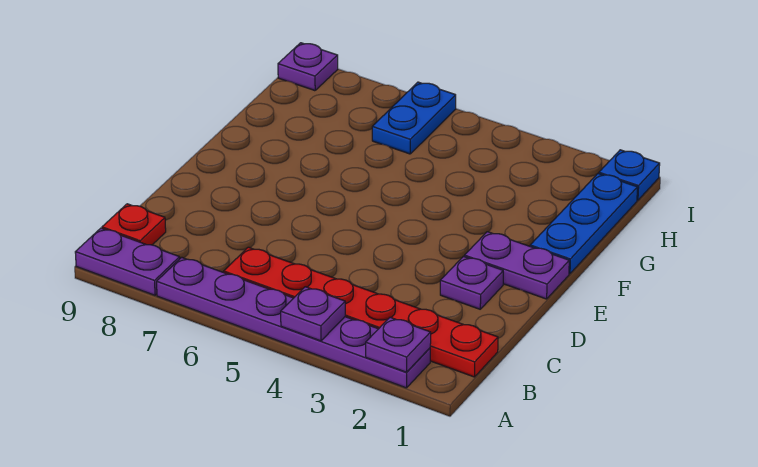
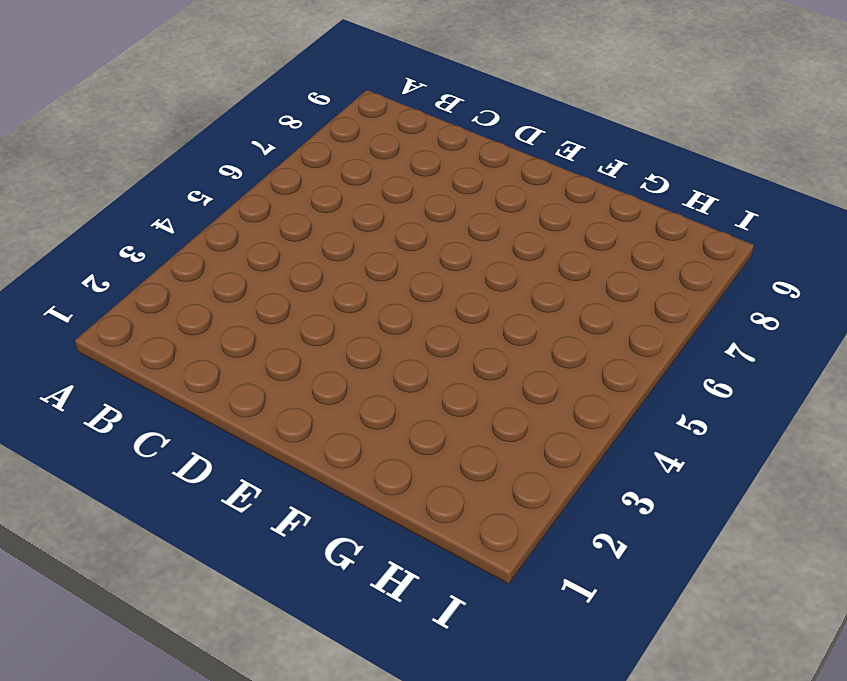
none -> purple plate A2:A7 level 1
none -> purple plate A8:A9 level 1
none -> red plate B1:B6 level 1

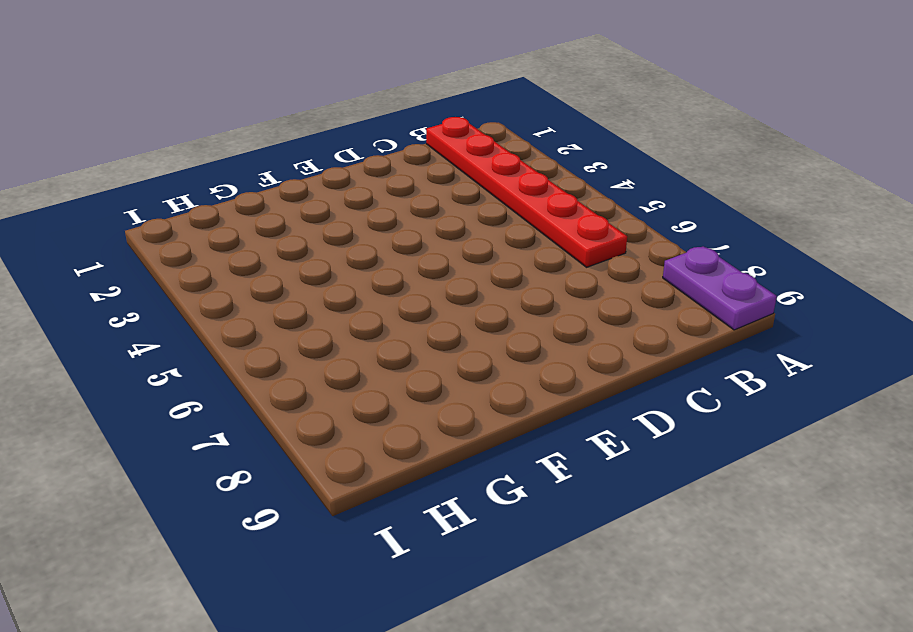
none -> purple plate A2:A7 level 1
none -> red plate B9 level 1
none -> purple plate D2 level 1

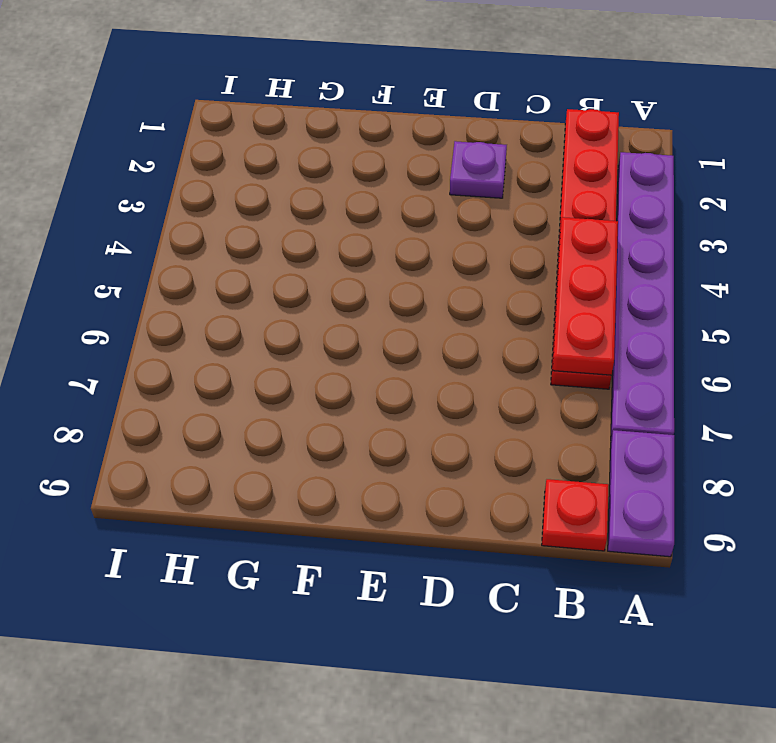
red plate B4:B6 level 2 -> none
none -> purple plate E1:E2 level 1
none -> blue plate F1:H1 level 1
none -> blue plate H6:I6 level 1

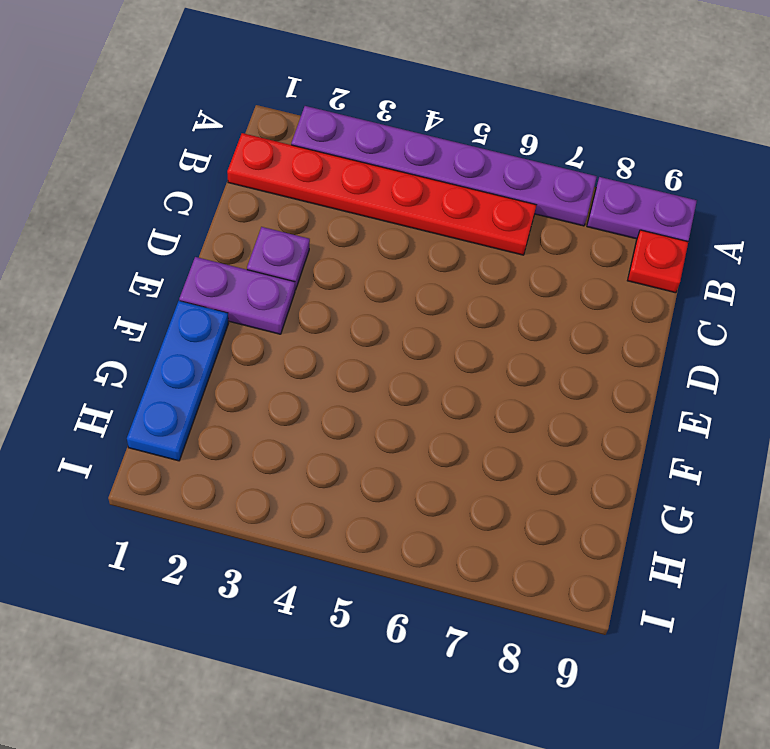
none -> blue plate H6:I6 level 1
none -> blue plate I1 level 1
none -> purple plate I9 level 1

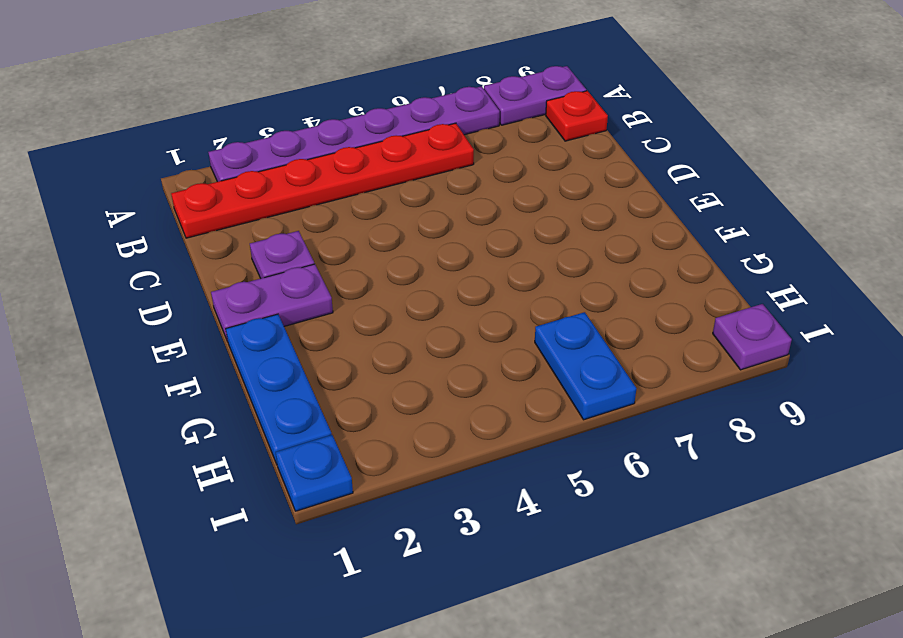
none -> purple plate A2 level 2
none -> purple plate A4 level 2

